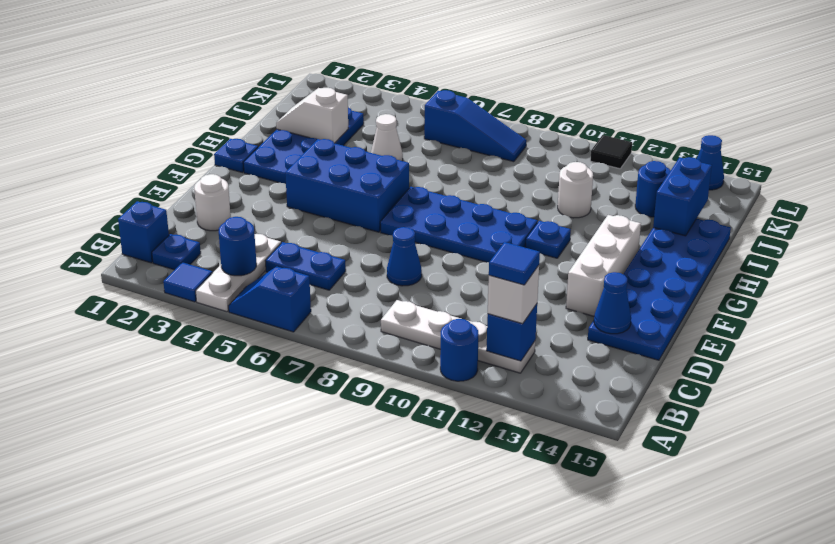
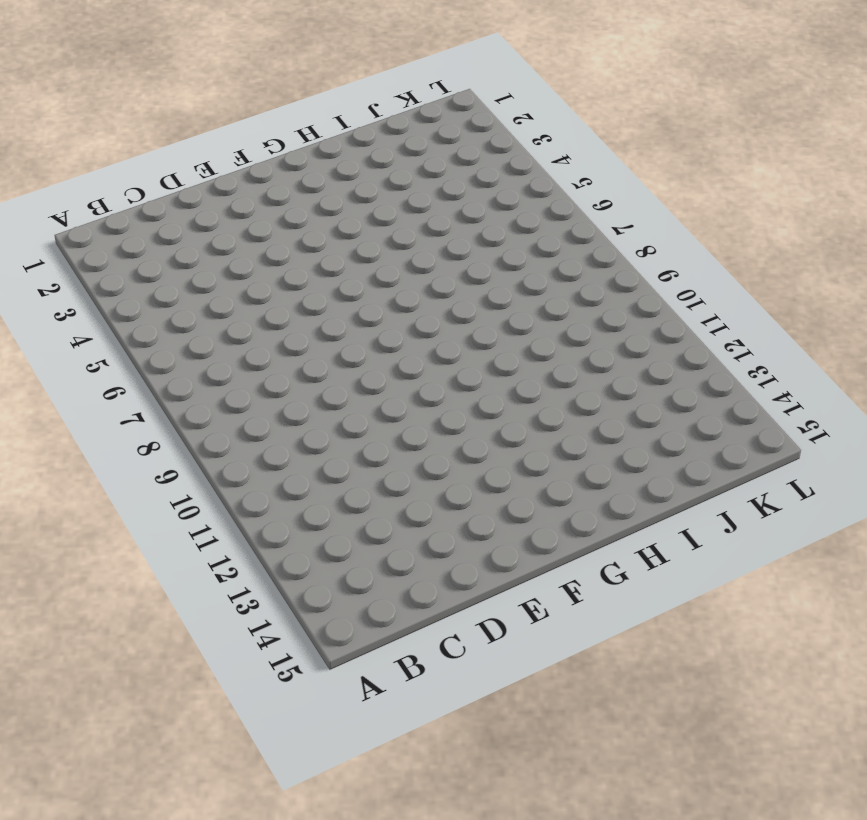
none -> blue tile A3 level 1
none -> white plate A4:C4 level 1
none -> blue slope A5:A6 level 1 top 6
none -> blue round brick A11 level 1

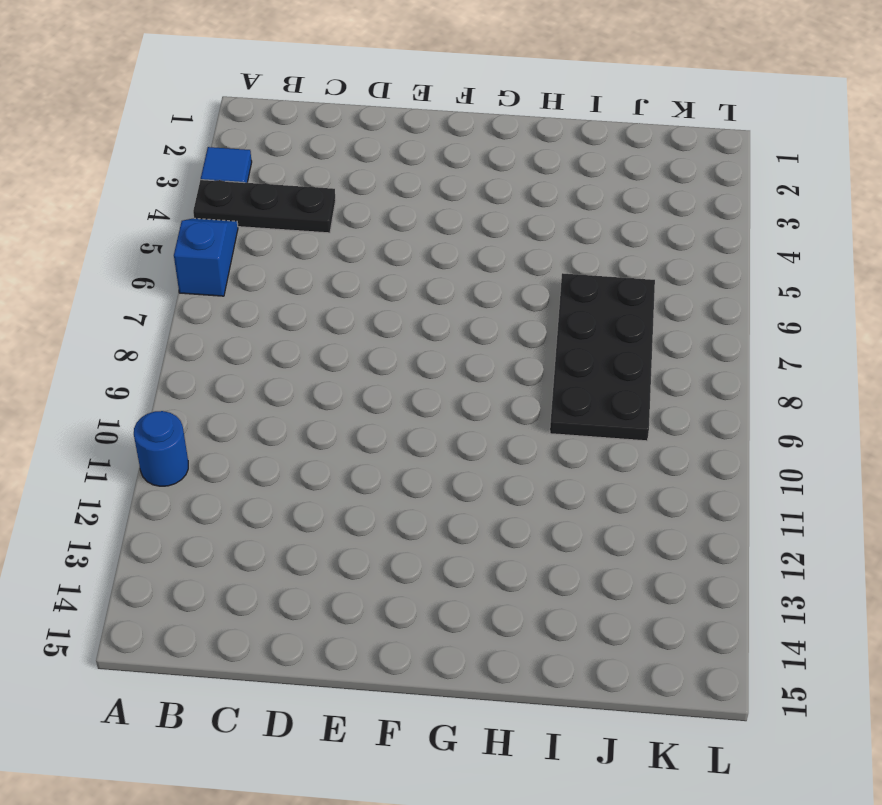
black plate A4:C4 level 1 -> white plate A4:C4 level 1
black plate I6:J9 level 1 -> none
none -> blue brick B1 level 1
none -> blue plate B2 level 1
none -> white plate B9:B12 level 1
none -> blue plate C5:C6 level 1

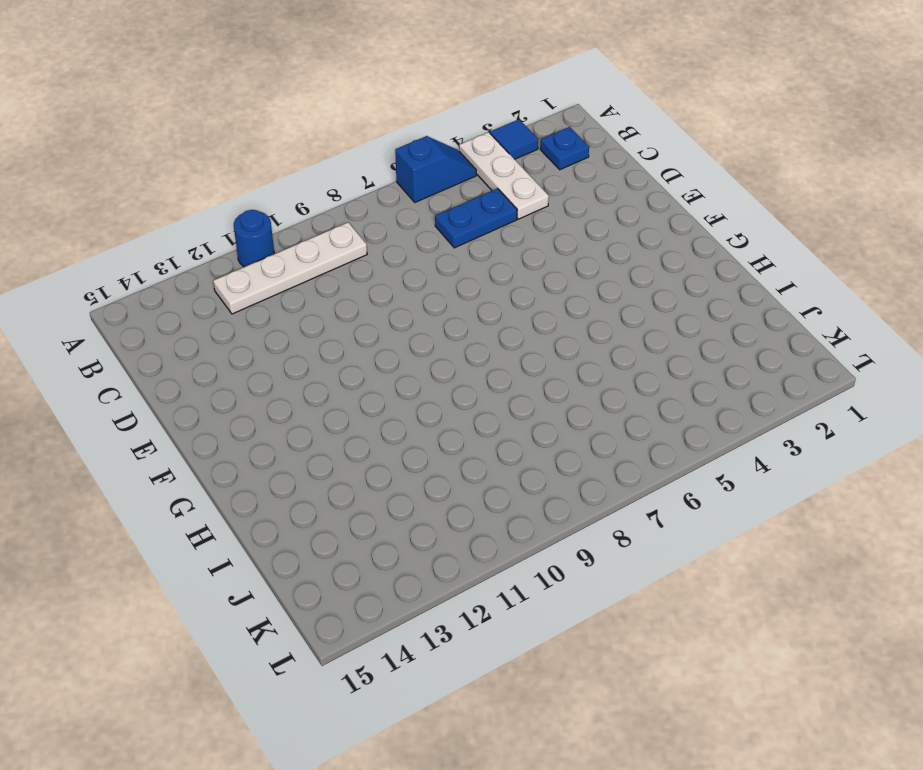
none -> blue brick B1 level 1
none -> white round brick D2 level 1
none -> blue cone D8 level 1
none -> blue plate D14:I15 level 1

